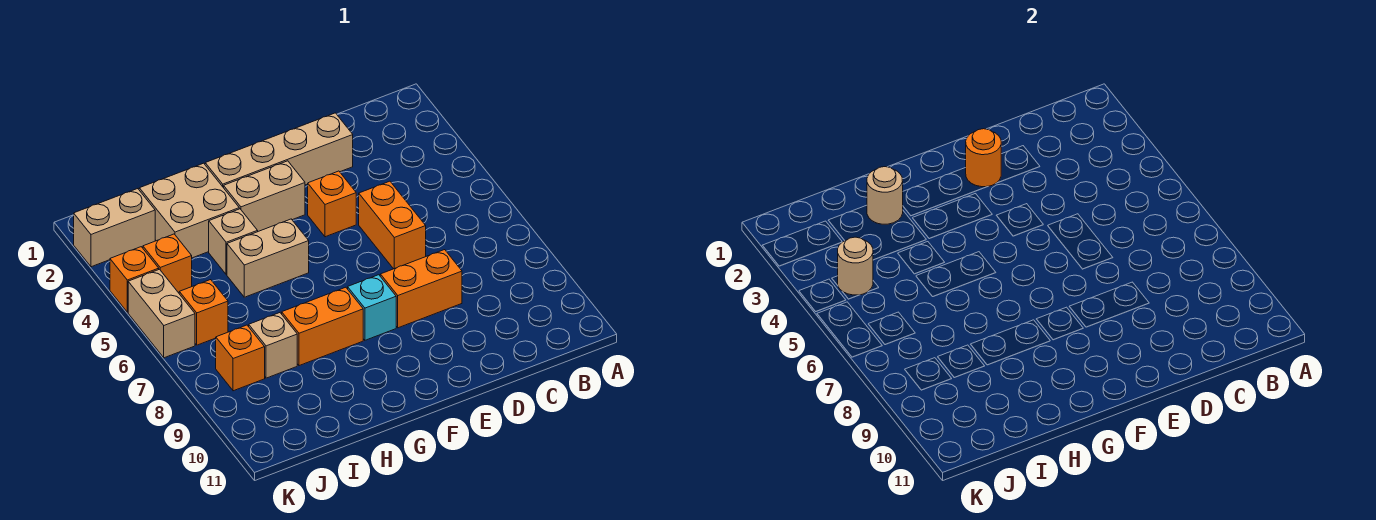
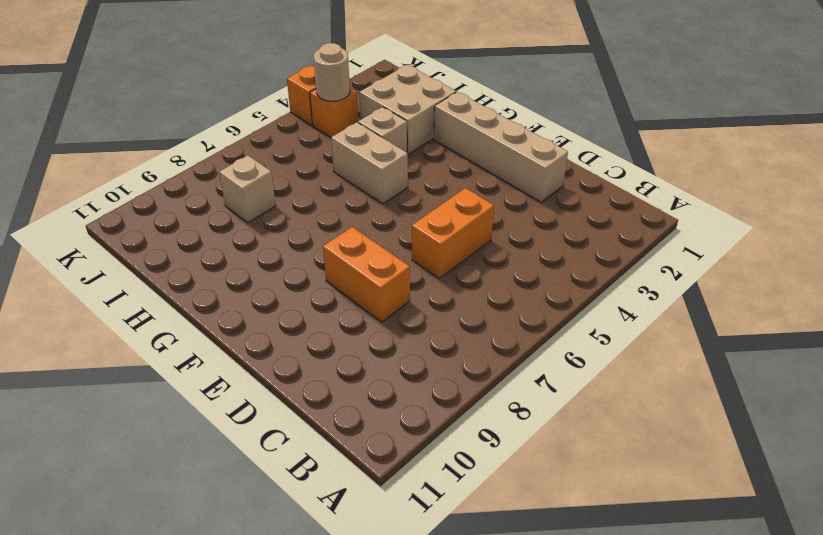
none -> orange brick E4 level 1
none -> tan brick F3:G3 level 1
none -> cyan brick F8 level 1

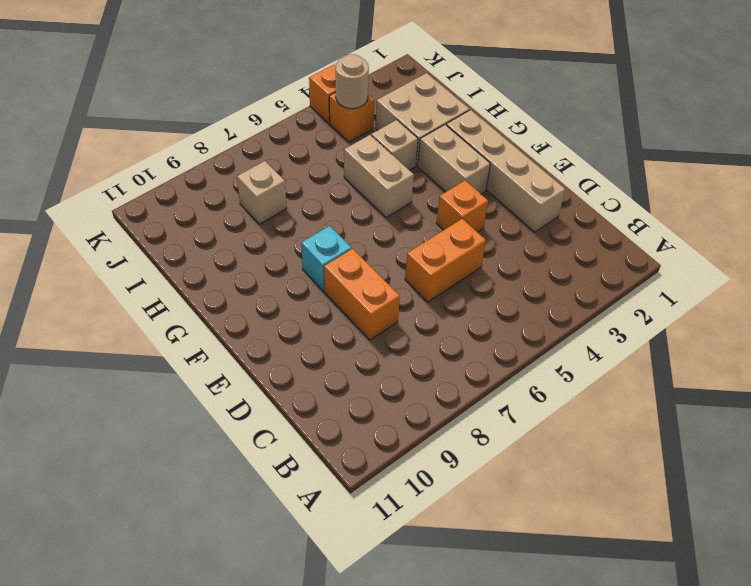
none -> orange brick G8:H8 level 1
none -> tan brick J2:K2 level 1
none -> orange brick J6 level 1

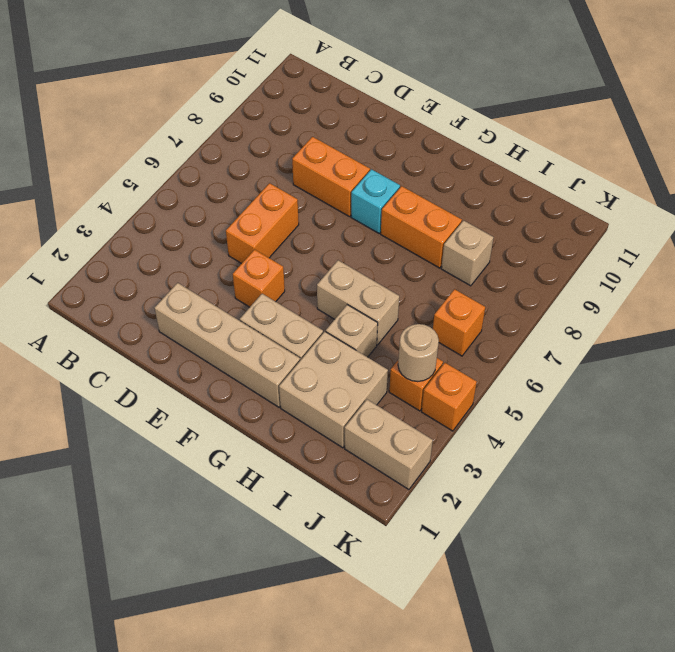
none -> orange brick J8 level 1
none -> tan brick K5:K6 level 1
none -> orange round brick E2 level 2

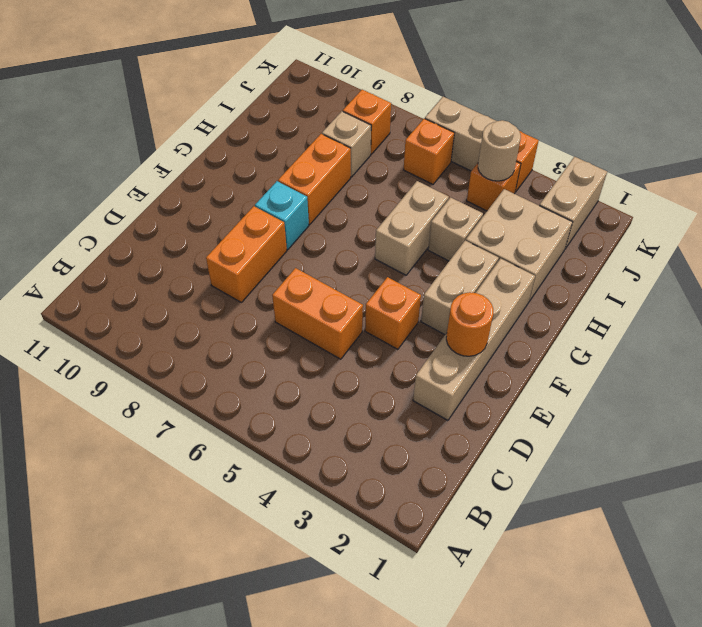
none -> tan round brick H2 level 2

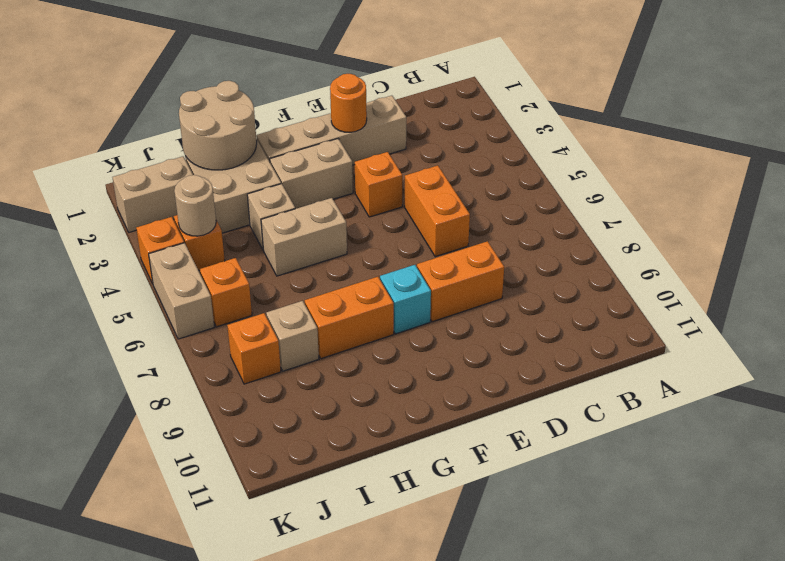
tan round brick H1:I2 level 2 -> tan round brick H2 level 2

